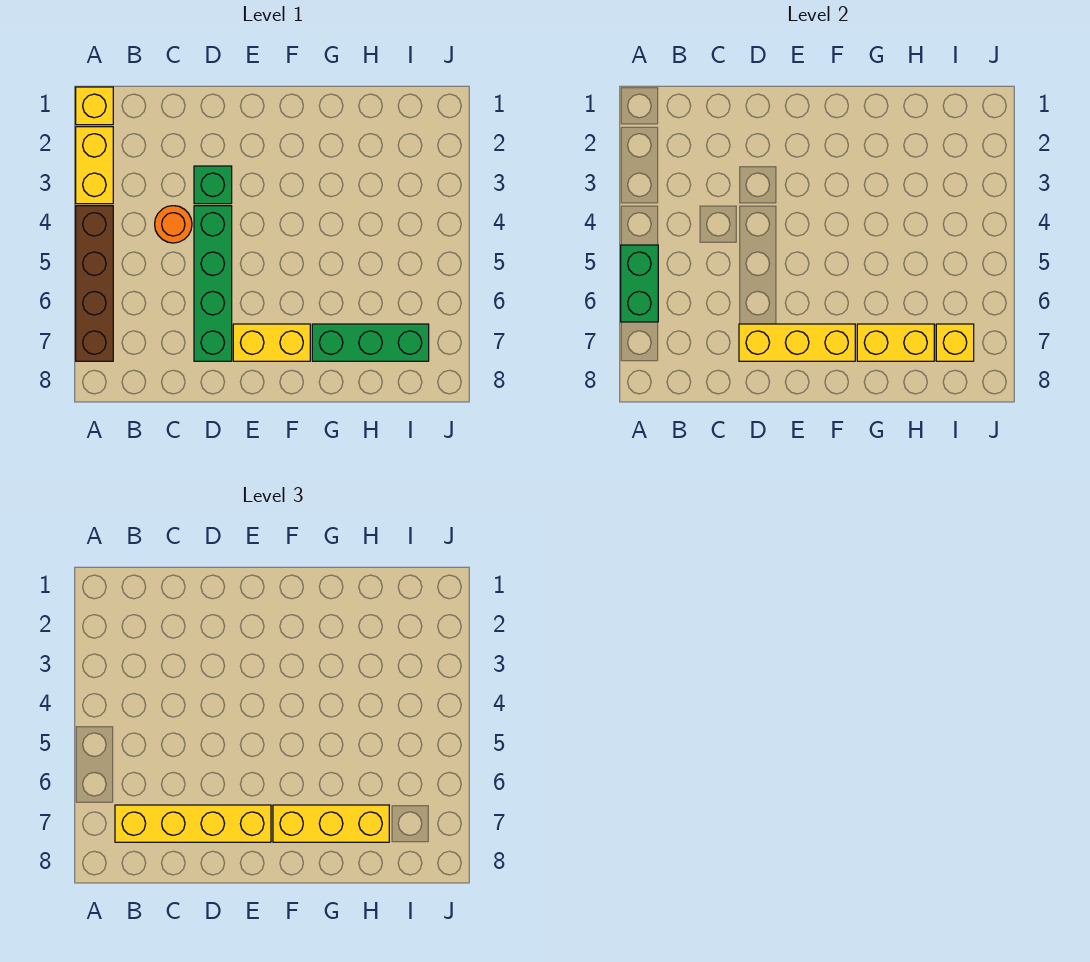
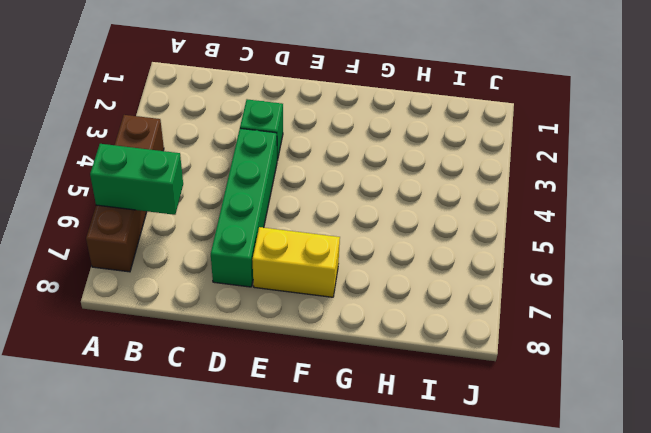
green brick A6:B6 level 2 -> green brick A5:A6 level 2
none -> yellow brick A1 level 1
none -> yellow brick A2:A3 level 1
none -> orange round brick C4 level 1

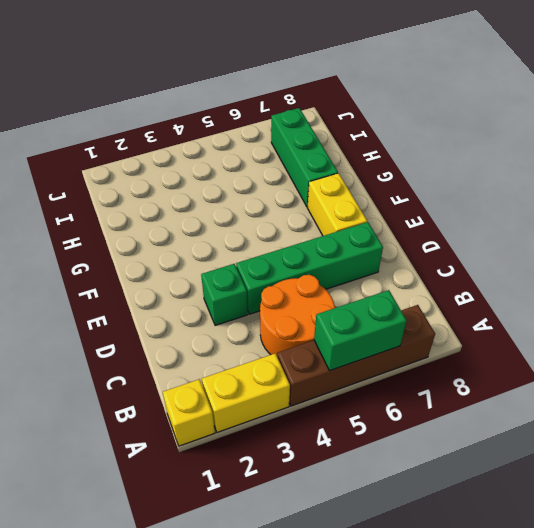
orange round brick B4:C5 level 1 -> orange round brick C4 level 1
none -> yellow brick D7:F7 level 2
none -> yellow brick G7:H7 level 2
none -> yellow brick I7 level 2

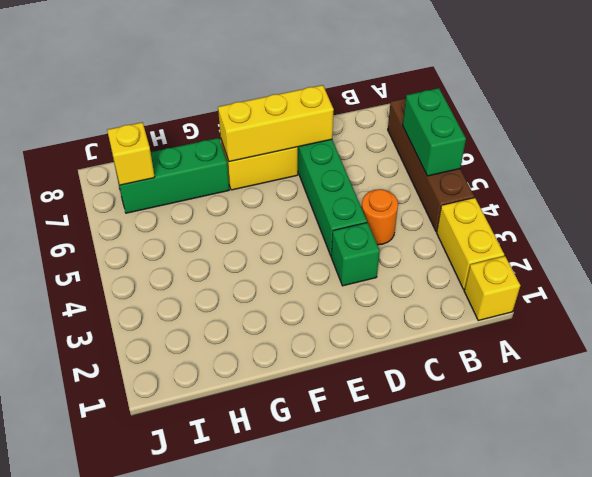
none -> yellow brick G7:H7 level 2
none -> yellow brick B7:E7 level 3
none -> yellow brick F7:H7 level 3

